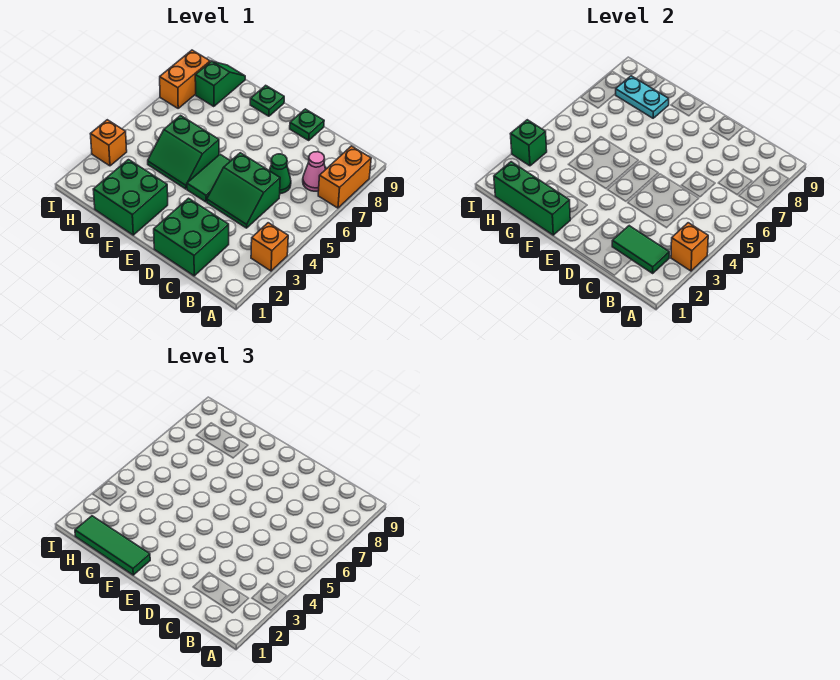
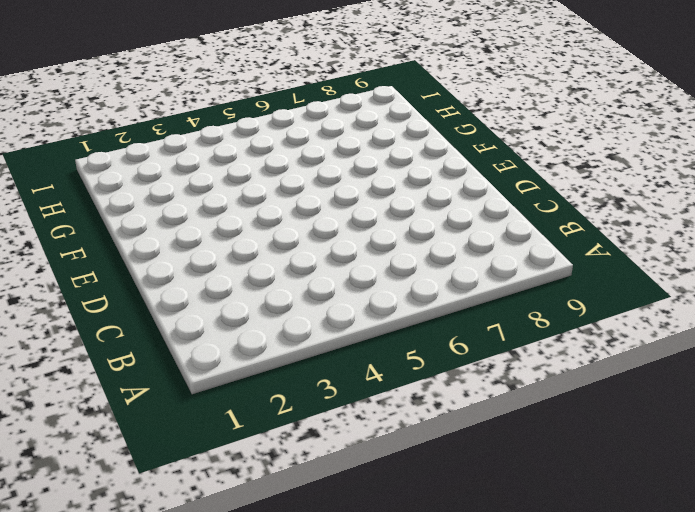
none -> orange brick A3 level 1
none -> orange brick A7:A8 level 1
none -> pink cone B7 level 1

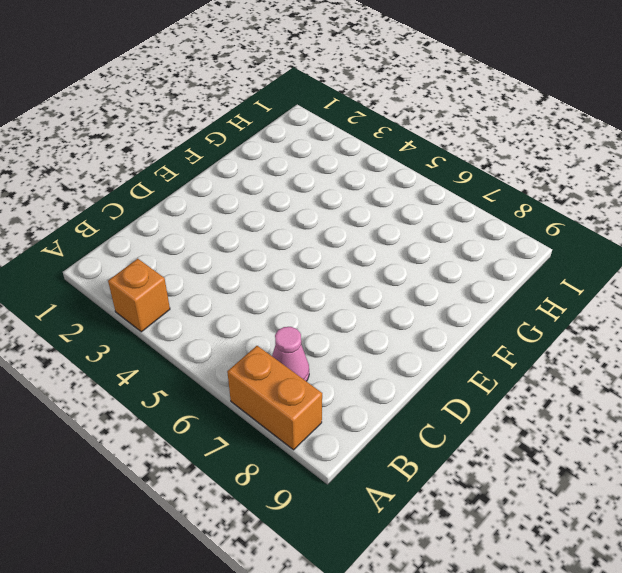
none -> green brick C1:D2 level 1
none -> green slope C4:D5 level 1 top 5
none -> green cone C6 level 1

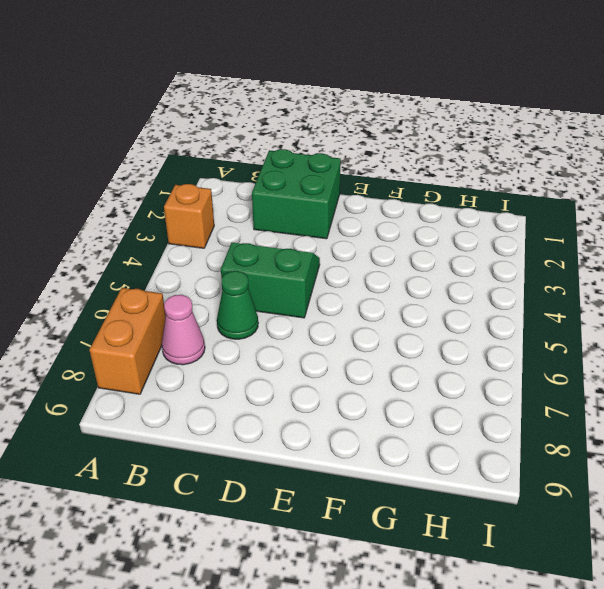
none -> green plate D9 level 1
none -> green tile E4:E5 level 1
none -> green brick F1:G2 level 1

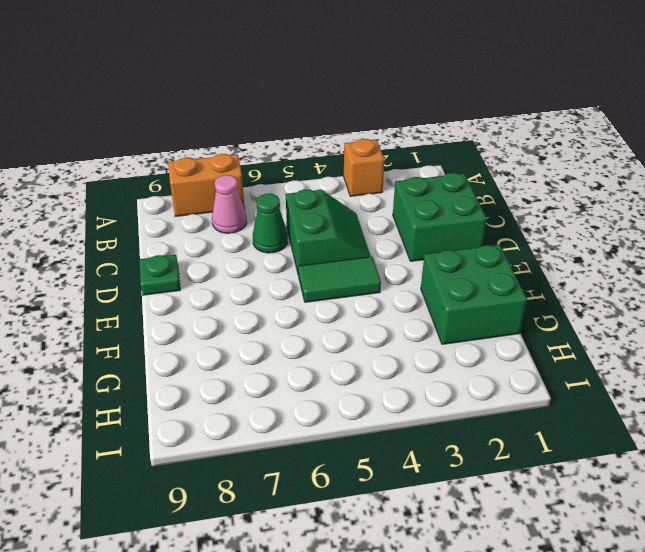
none -> green slope F4:G5 level 1 top 5
none -> green plate F9 level 1
none -> green slope H8:H9 level 1 top 8

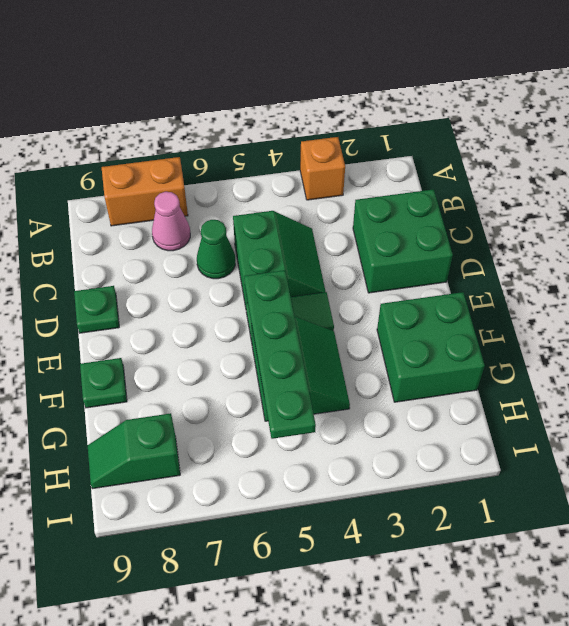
green plate E5:H5 level 2 -> none
none -> orange brick I3 level 1
none -> orange brick I7:I8 level 1
none -> orange brick A3 level 2

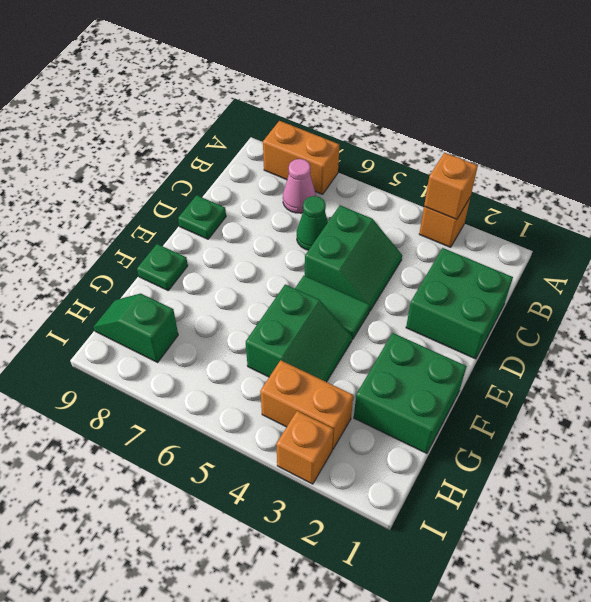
orange brick H3:H4 level 1 -> orange brick I7:I8 level 1
none -> green tile B2:C2 level 2
none -> green brick F1:H1 level 2
none -> cyan plate G8:H8 level 2

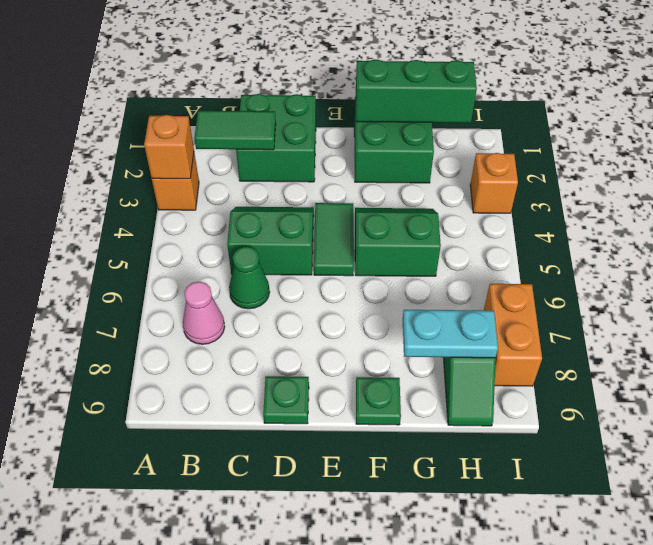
none -> orange brick A7:A8 level 1
none -> green brick I3 level 2
none -> green tile F1:H1 level 3

